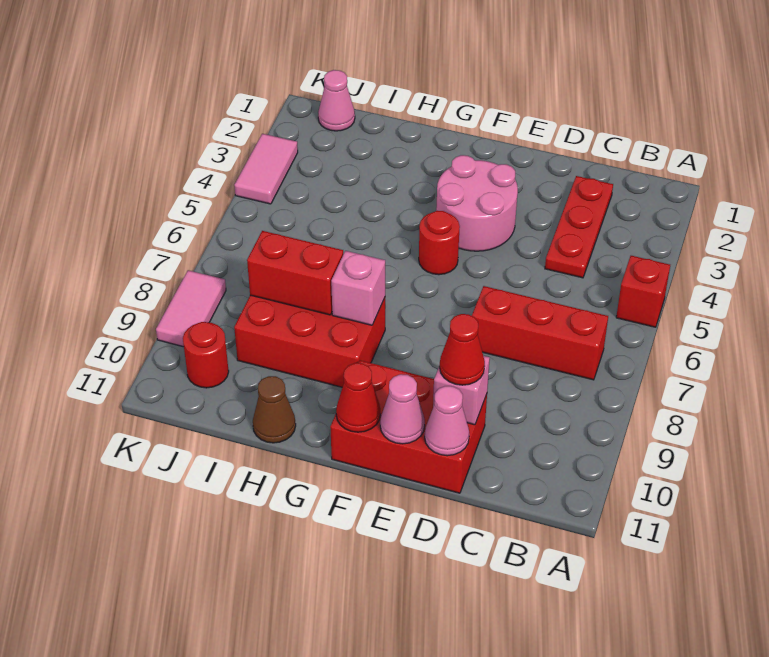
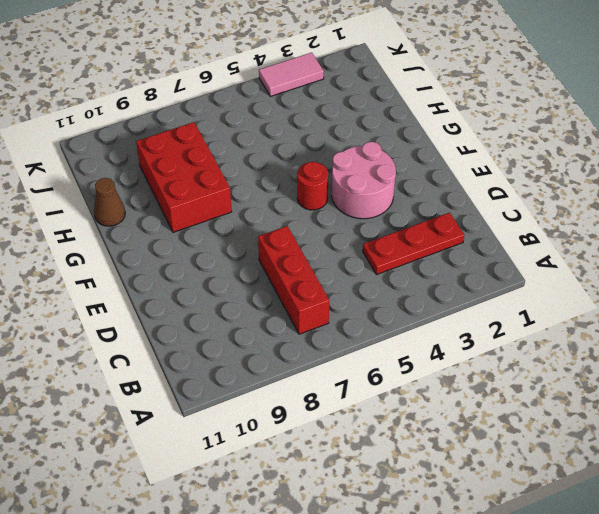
none -> red brick A5 level 1
none -> red brick D10:F11 level 1
none -> pink cone J1 level 1

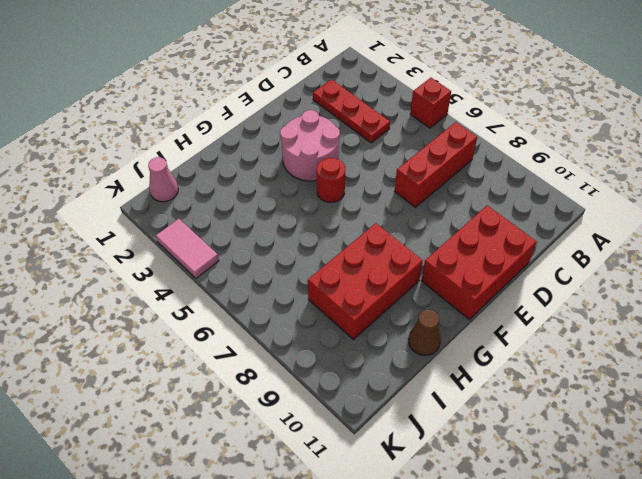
none -> red round brick J10 level 1
none -> pink tile K8:K9 level 1
none -> pink brick D10 level 2

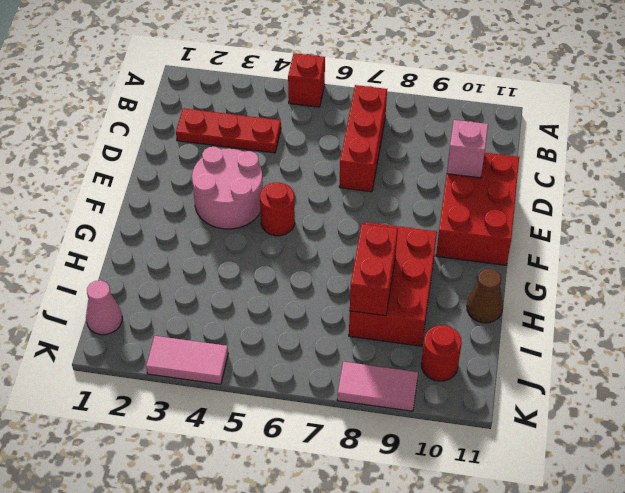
none -> pink cone D11 level 2
none -> pink cone E11 level 2
none -> red cone F11 level 2

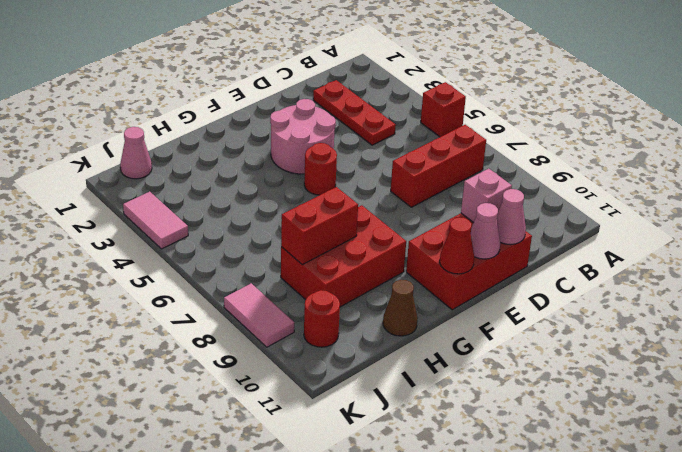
none -> pink brick G8 level 2
none -> red cone D10 level 3

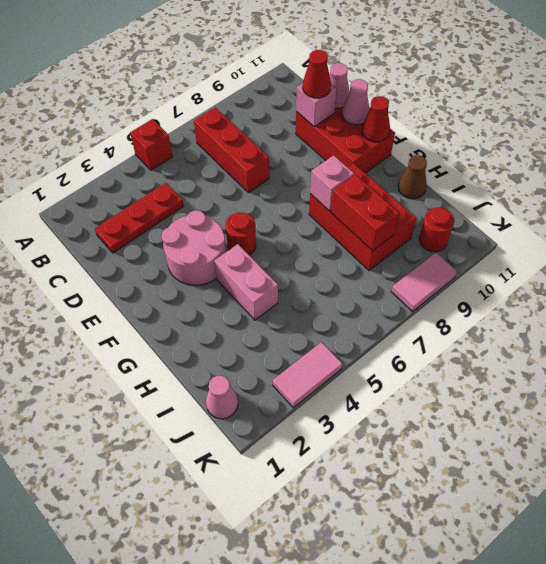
pink brick G4:H4 level 1 -> none

